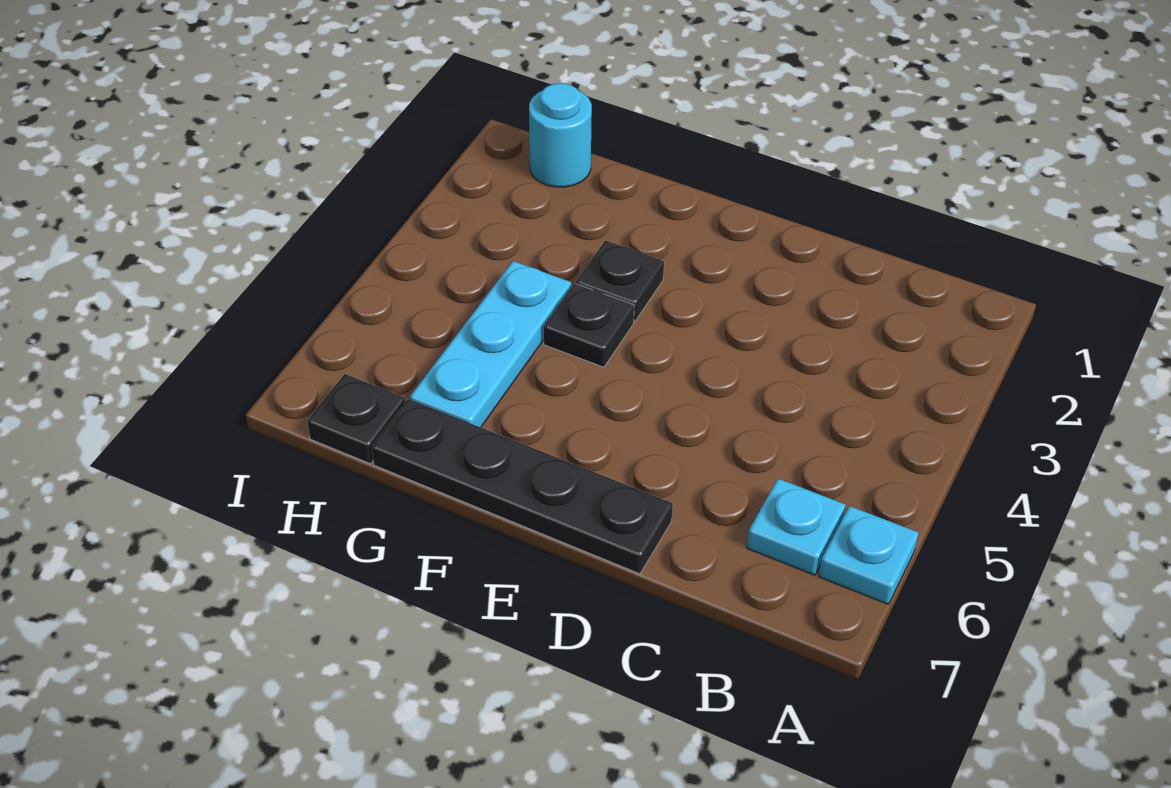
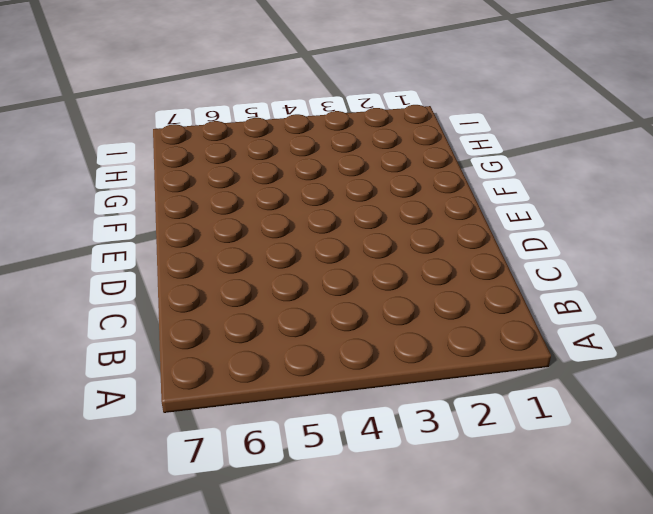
none -> cyan plate A6 level 1
none -> cyan plate B6 level 1

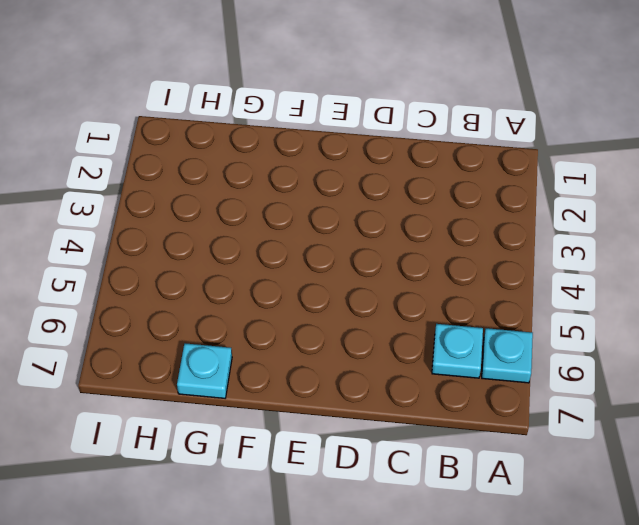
cyan plate G7 level 1 -> black plate D7:G7 level 1
none -> black plate F3 level 1
none -> black plate F4 level 1

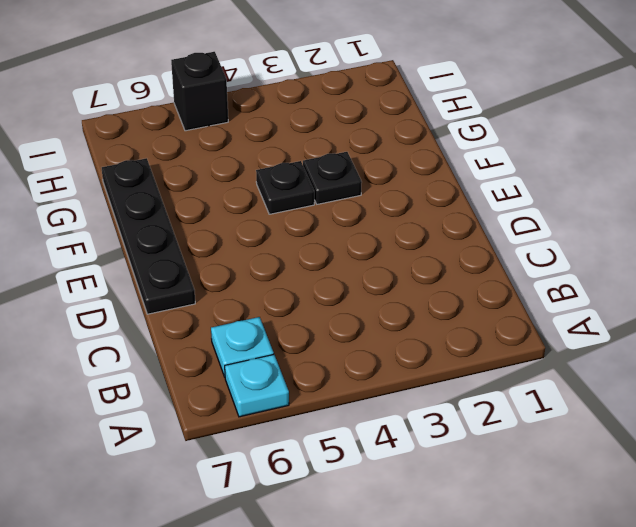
black brick I5 level 1 -> none
none -> cyan plate G4:G6 level 1
none -> cyan round brick H1 level 1

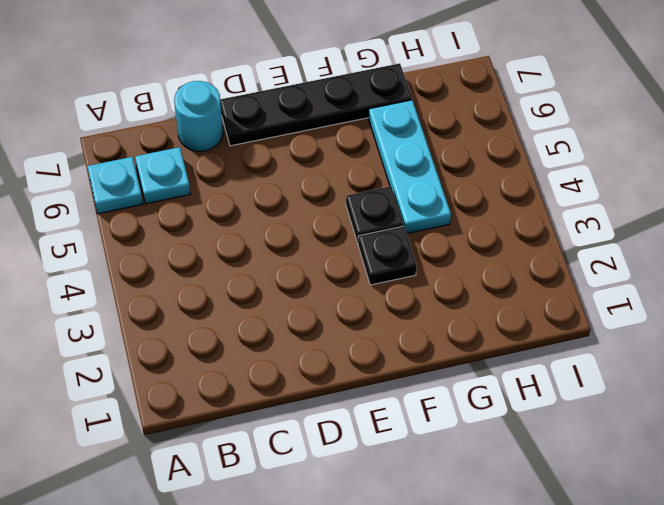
cyan round brick C7 level 1 -> cyan round brick H1 level 1
none -> black plate H7 level 1

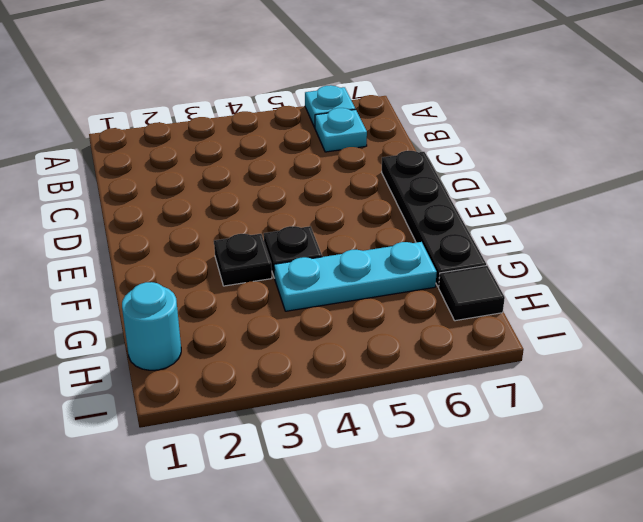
black tile H7 level 1 -> black plate H7 level 1

